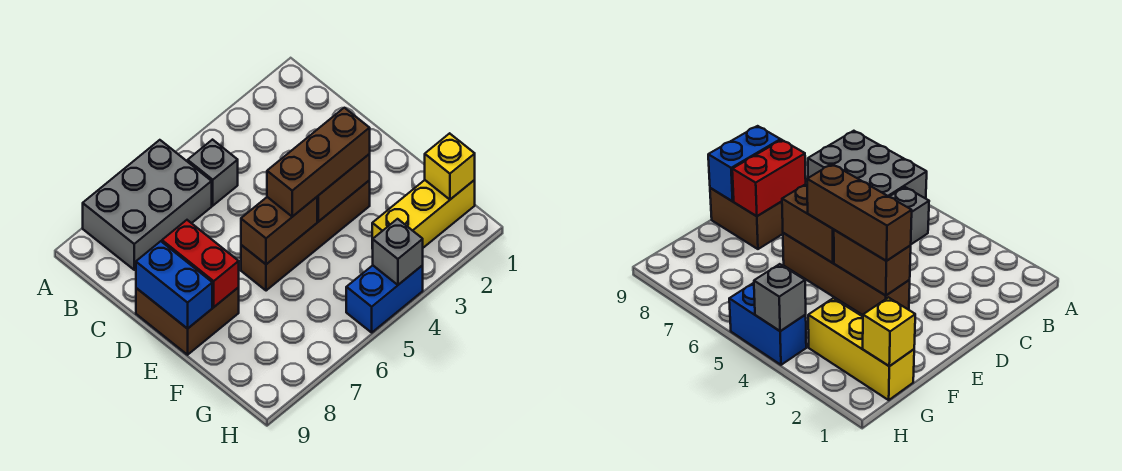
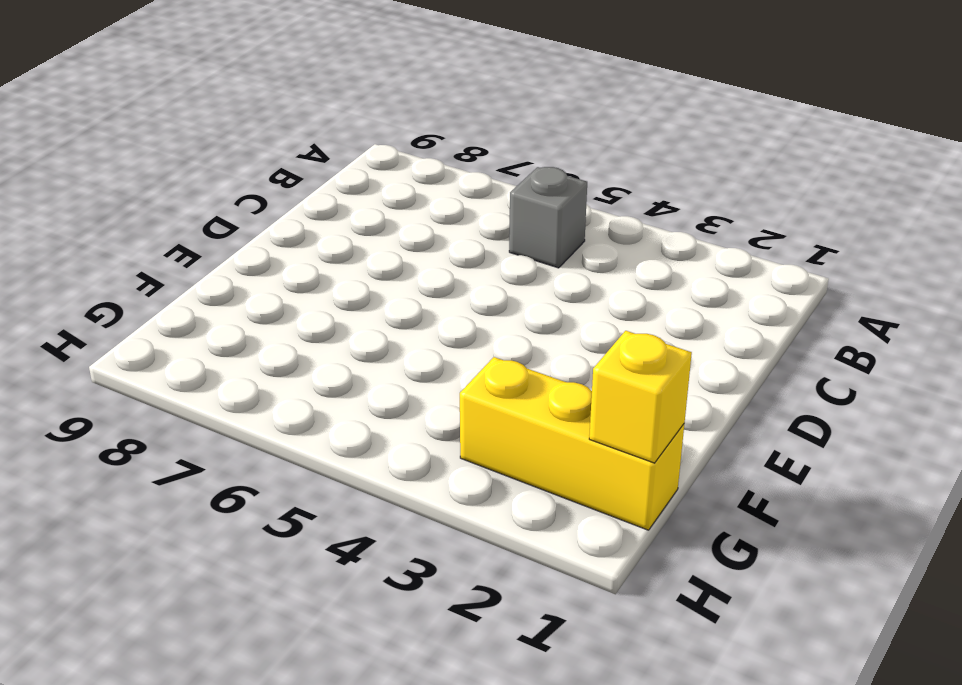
none -> grey brick A6:B8 level 1
none -> brown brick D8:E9 level 1
none -> brown brick E3:E6 level 1

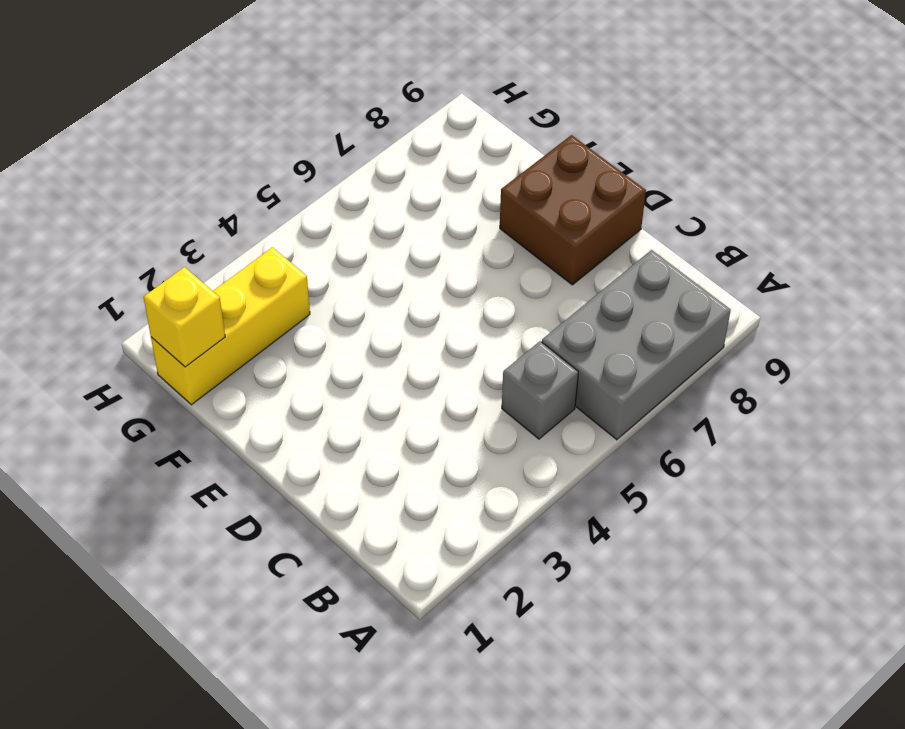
none -> brown brick E3:E6 level 1
none -> blue brick H4:H5 level 1
none -> red brick D8:E8 level 2

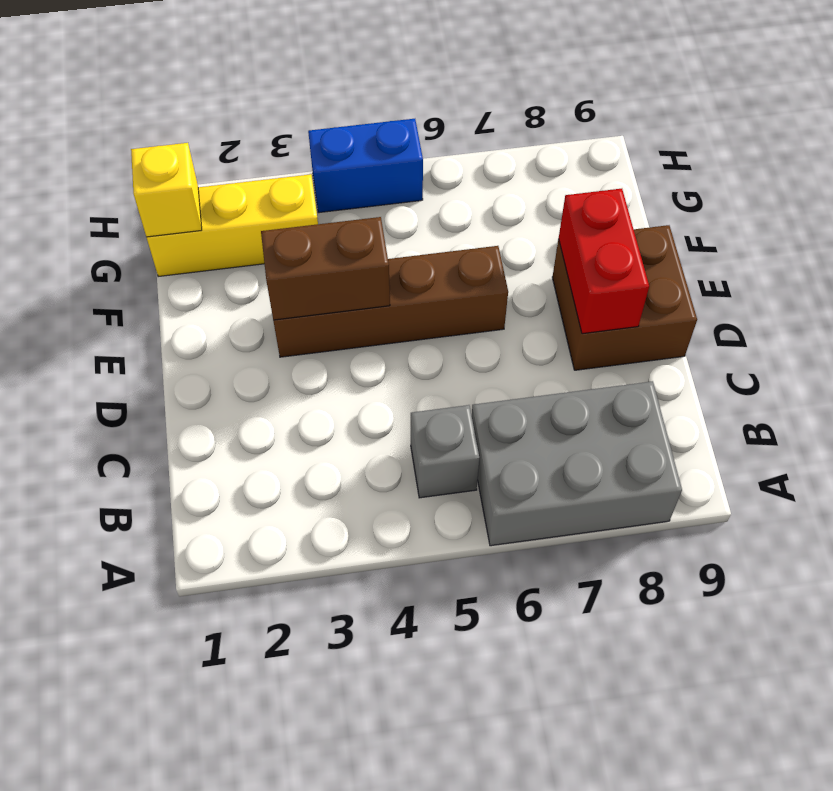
none -> blue brick D9:E9 level 2
none -> brown brick E5:E6 level 2
none -> grey brick H4 level 2

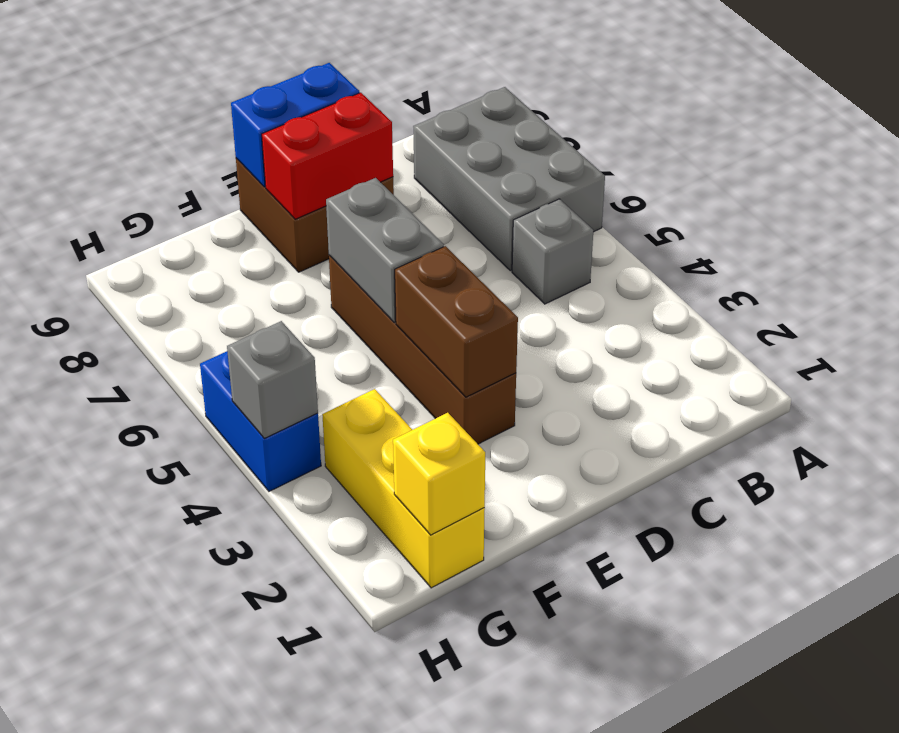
grey brick E5:E6 level 2 -> brown brick E5:E6 level 2
none -> brown brick E3:E5 level 3

